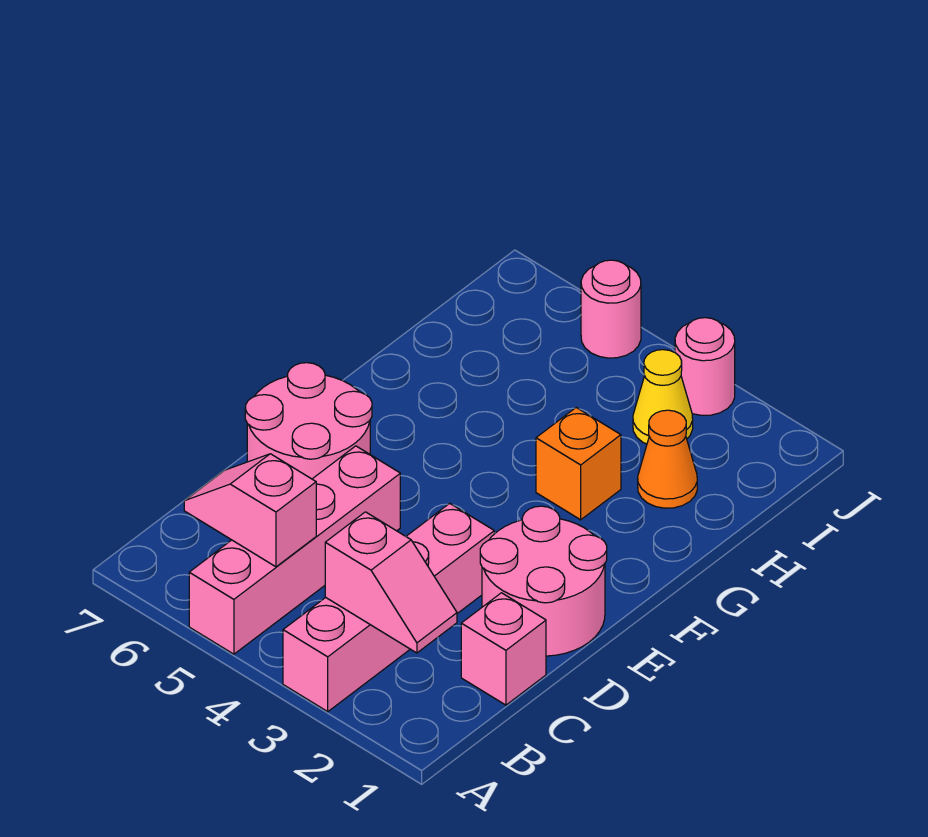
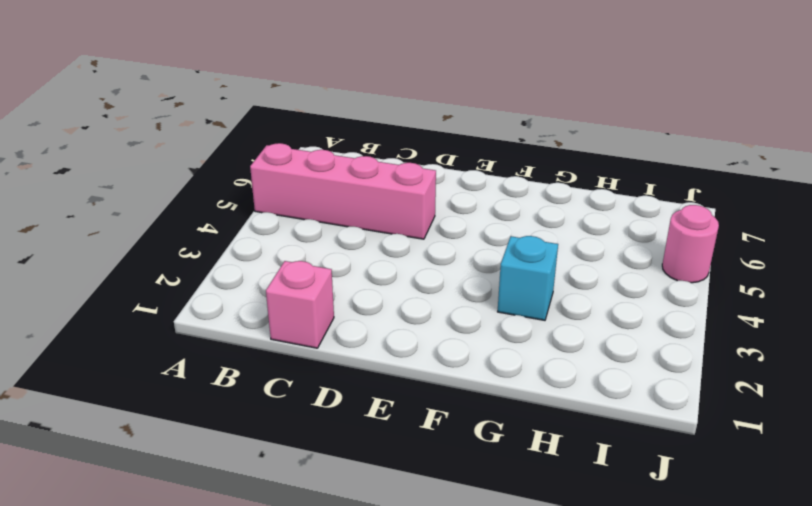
cyan brick G3 level 1 -> orange brick G3 level 1
none -> pink brick A3:D3 level 1
none -> pink round brick D1:E2 level 1
none -> pink round brick D6:E7 level 1

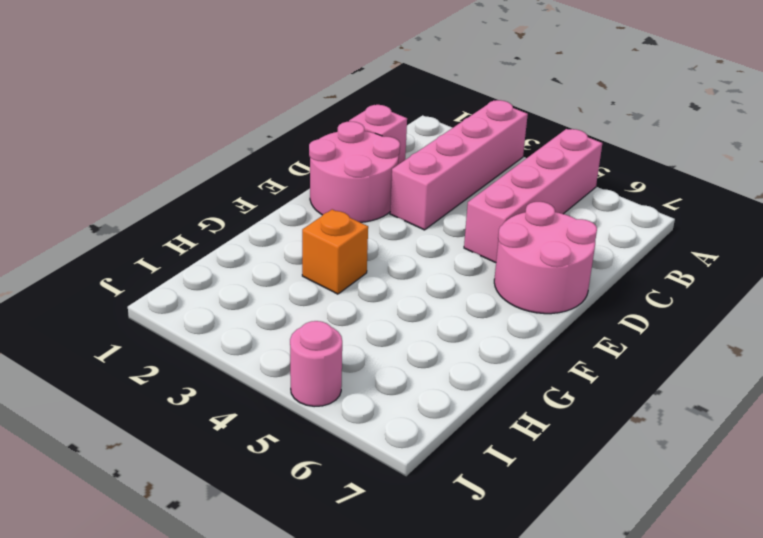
none -> orange cone H2 level 1
none -> yellow cone I3 level 1
none -> pink round brick J3 level 1

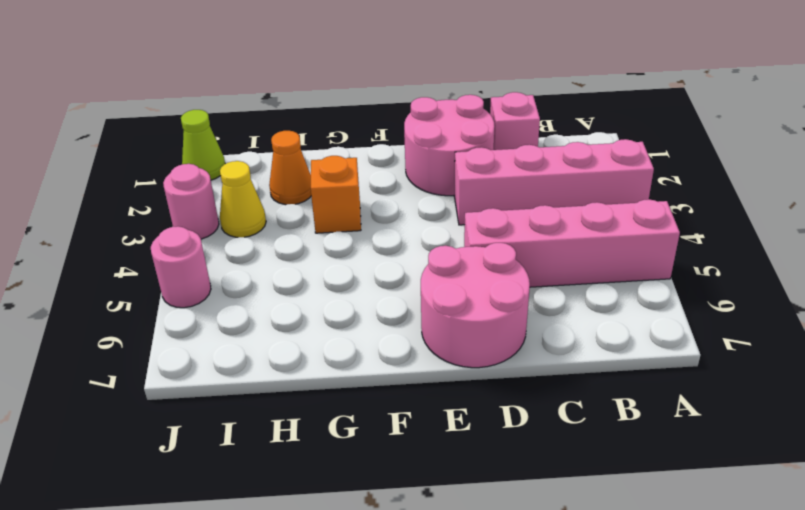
lime cone J1 level 1 -> none
none -> pink slope B2:B3 level 2 top 3
none -> pink slope B5:B6 level 2 top 5

